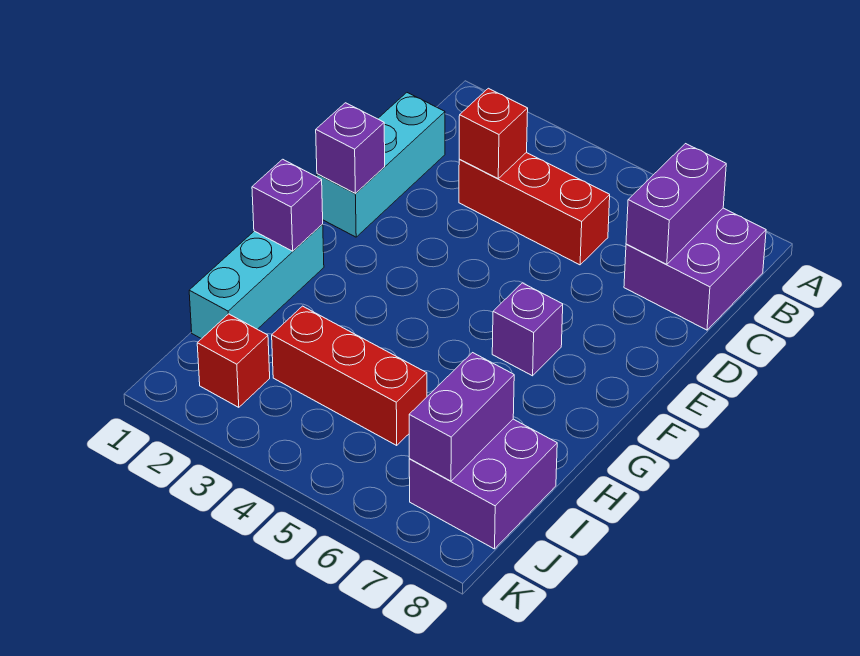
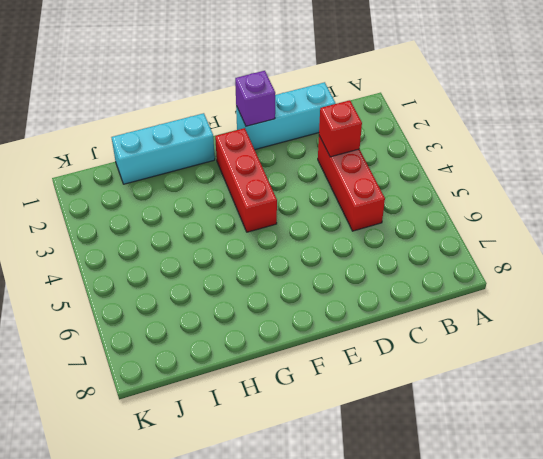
red brick F2:F4 level 1 -> red brick I3:I5 level 1
none -> purple brick B7:C8 level 1
none -> purple brick F6 level 1
none -> purple brick I7:J8 level 1

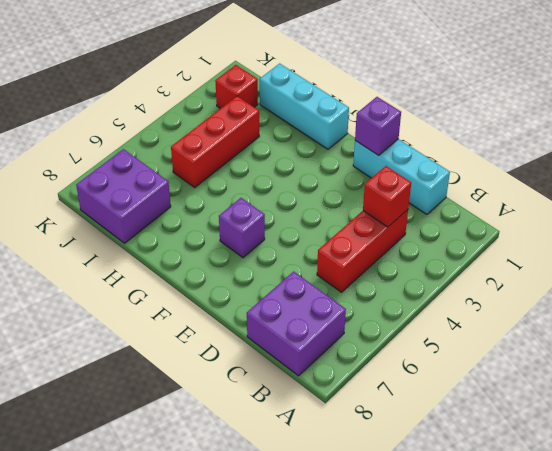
none -> purple brick B7:C7 level 2
none -> purple brick G1 level 2
none -> purple brick I7:J7 level 2

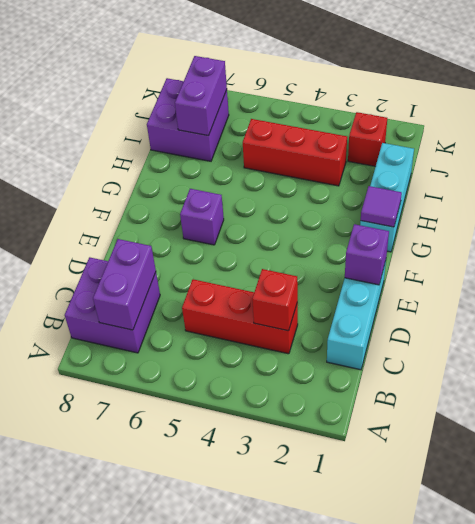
purple tile G1 level 2 -> purple brick G1 level 2

